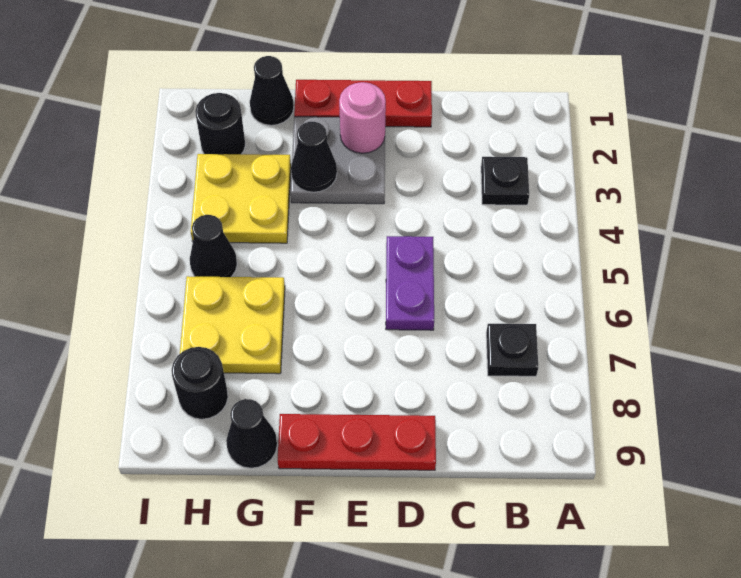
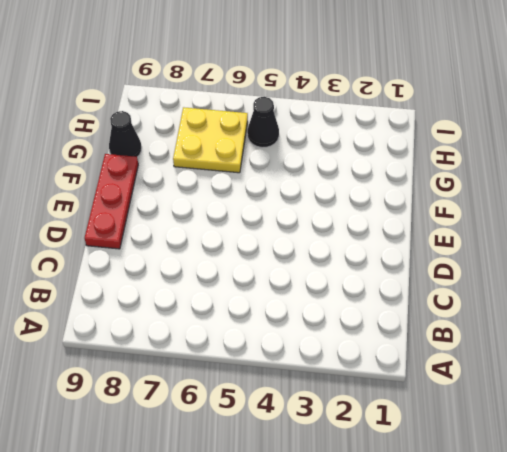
none -> black plate B3 level 1
none -> black plate B7 level 1
none -> red plate D1:F1 level 1

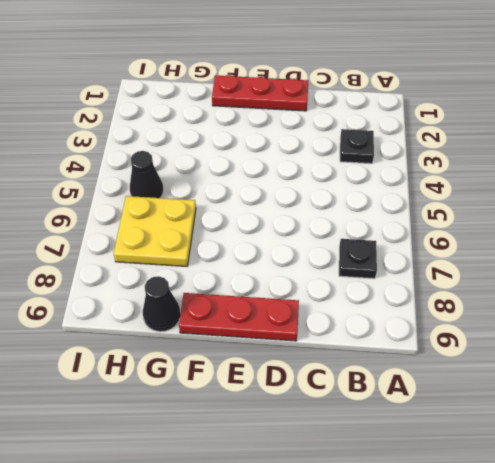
none -> purple plate D5:D6 level 1
none -> grey plate E2:F3 level 1
none -> black cone G1 level 1

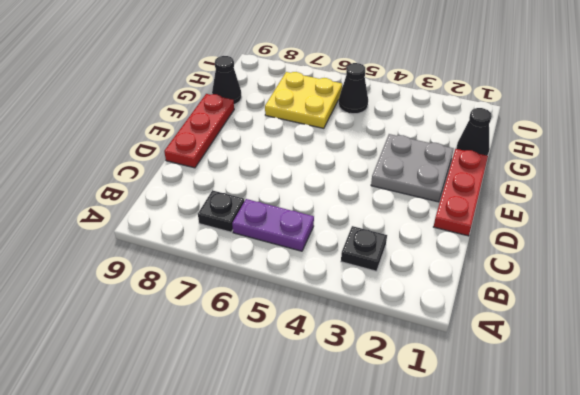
purple plate B5:B6 level 1 -> purple plate D5:D6 level 1
none -> yellow plate G3:H4 level 1
none -> black round brick H2 level 1
none -> black round brick H8 level 1

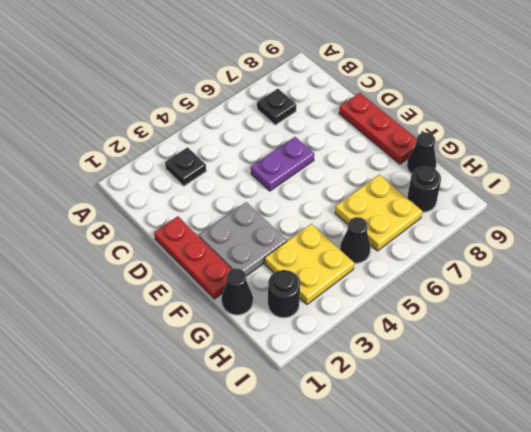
none -> pink round brick E2 level 2
none -> black cone F3 level 2

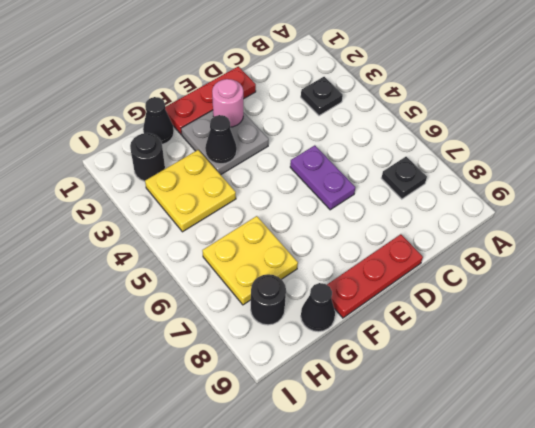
none -> black cone H5 level 1

